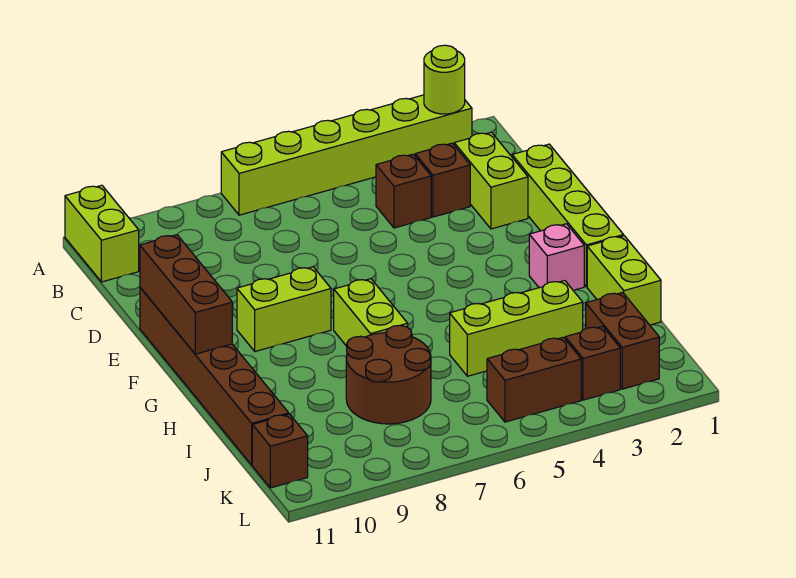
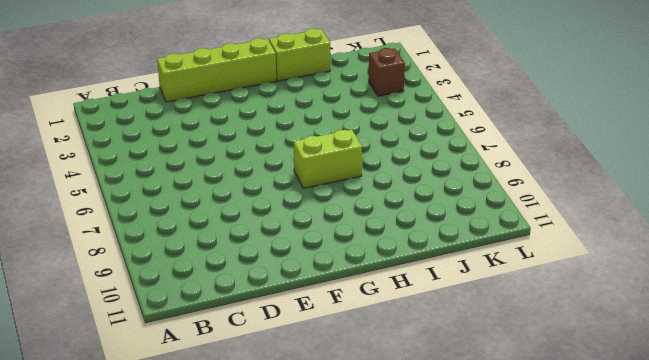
none -> lime brick A2:A7 level 1
none -> lime brick A11:B11 level 1
none -> lime brick C2:D2 level 1

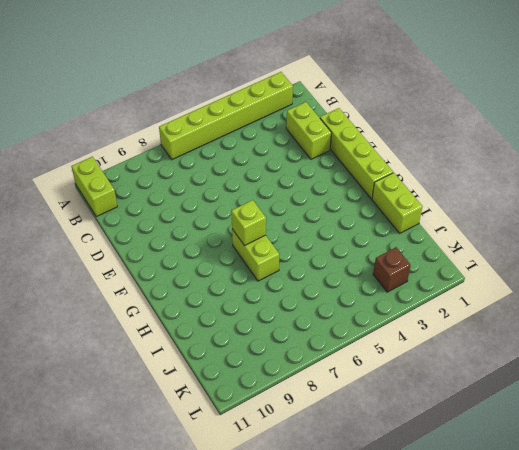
lime brick G7 level 2 -> none
none -> brown brick C3 level 1
none -> brown brick C4 level 1
none -> brown brick E11:J11 level 1

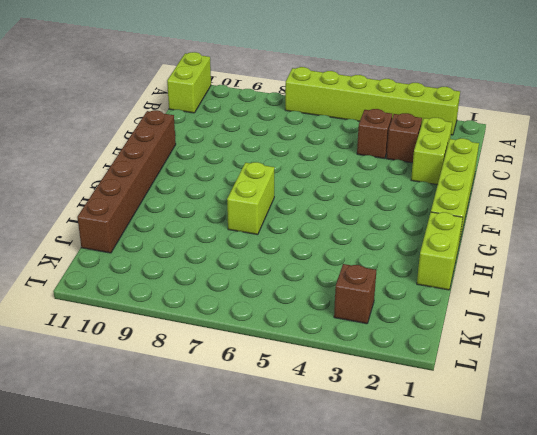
none -> lime brick F8:F9 level 1
none -> pink brick G2 level 1
none -> lime brick I3:I5 level 1

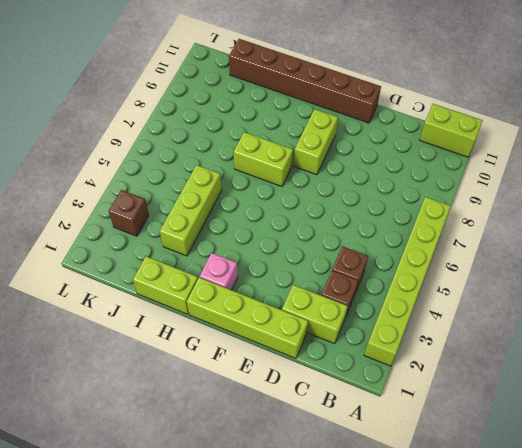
none -> brown round brick I7:J8 level 1
none -> brown brick J2:K2 level 1
none -> brown brick K4:K5 level 1

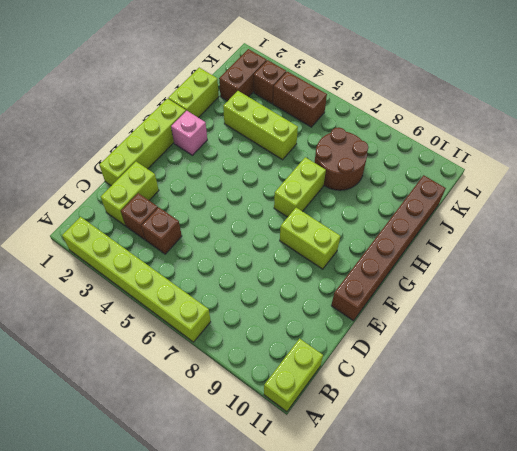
none -> brown brick K11 level 1
none -> lime round brick A2 level 2
none -> brown brick E11:G11 level 2

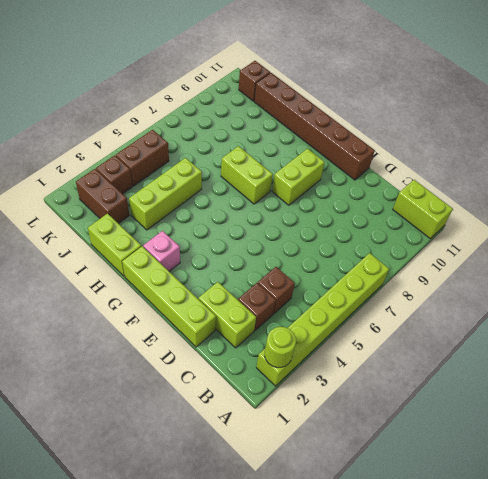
none -> brown round brick I7:J8 level 1
none -> brown brick E11:G11 level 2

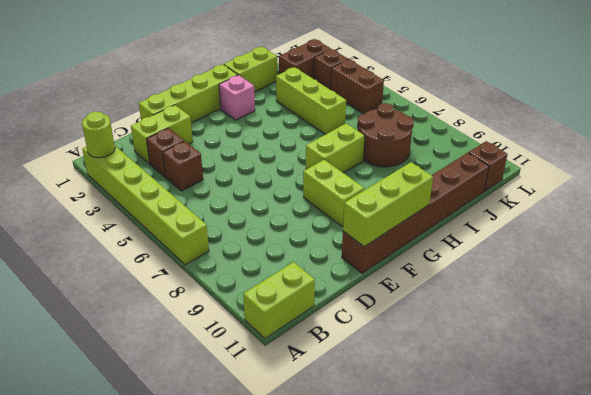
lime brick E11:G11 level 2 -> brown brick E11:G11 level 2

